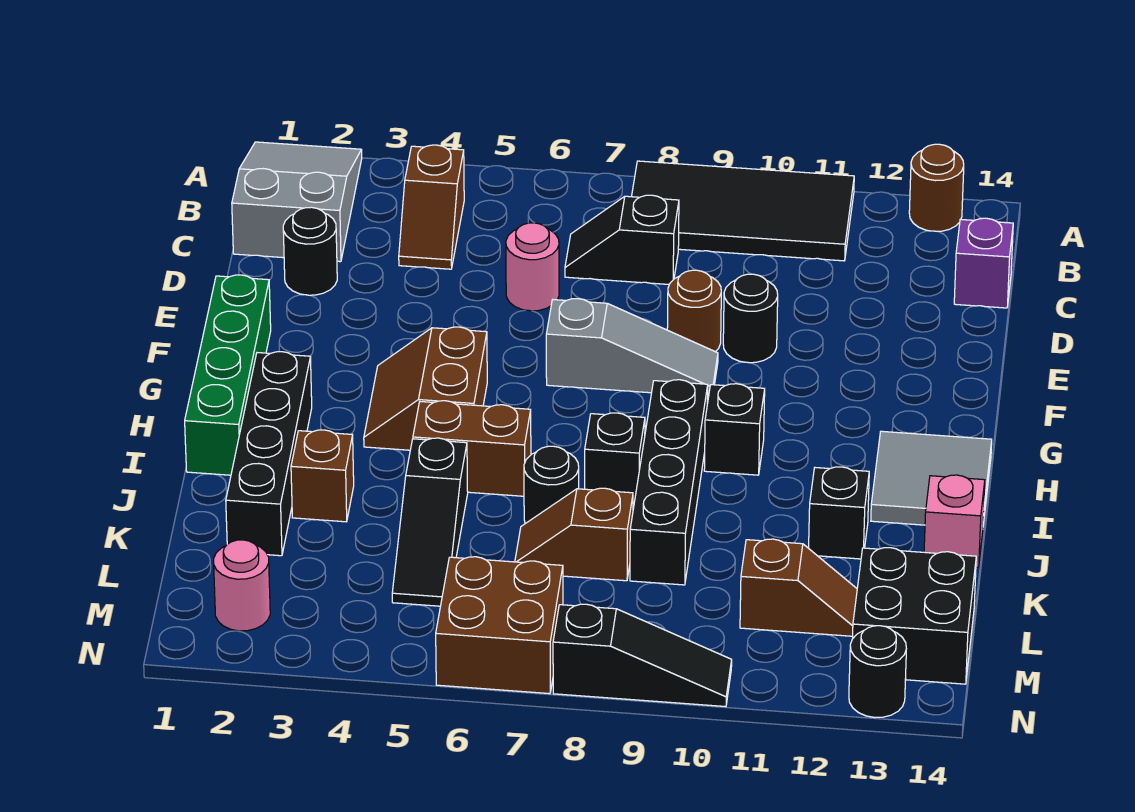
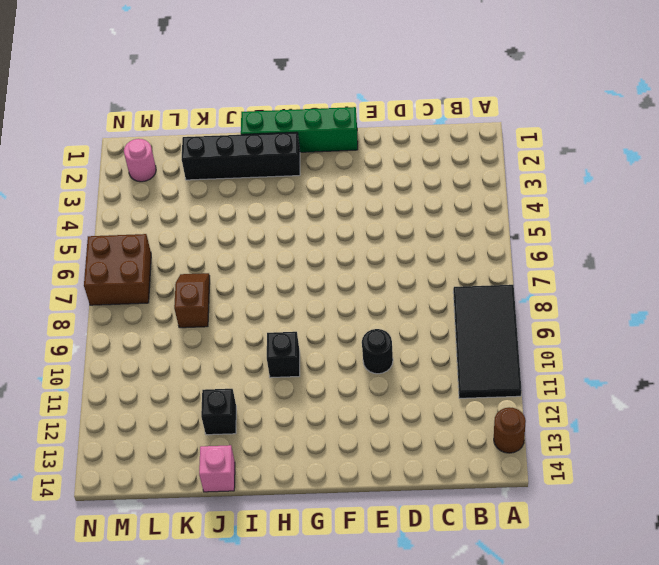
none -> grey slope A1:C2 level 1 top C
none -> brown slope B4:C4 level 1 top B
none -> black slope C7:C8 level 1 top 8
none -> purple brick C14 level 1

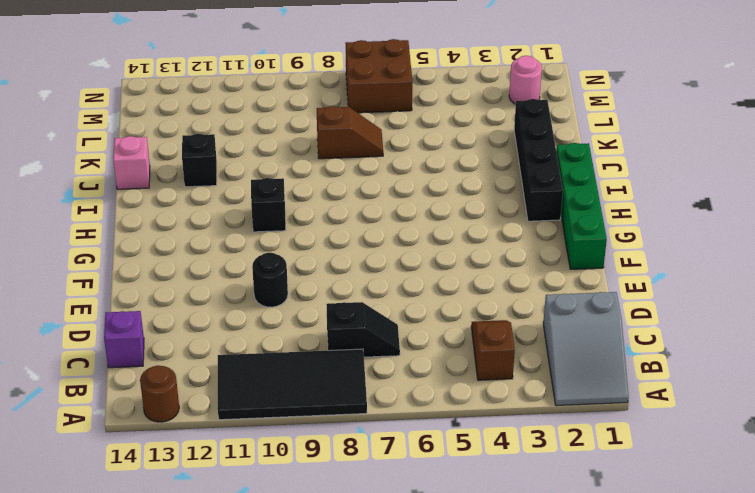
none -> black round brick D2 level 1
none -> pink round brick D6 level 1
none -> brown round brick E9 level 1
none -> grey slope F7:F9 level 1 top 7

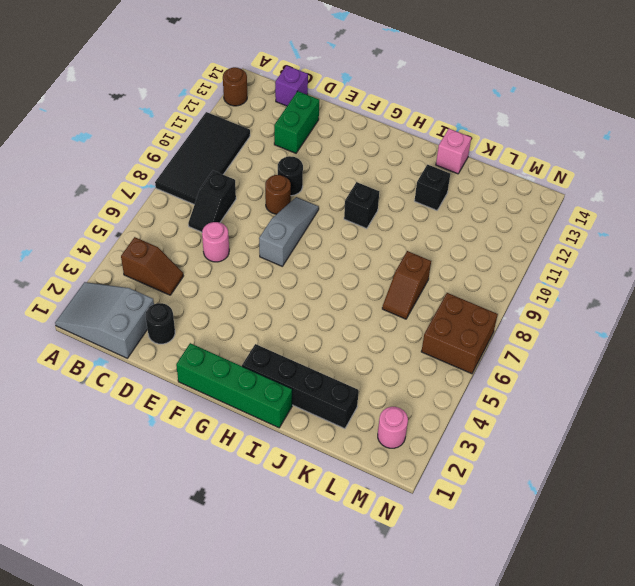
green brick D12:D13 level 1 -> none
none -> brown slope G4:H5 level 1 top 5
none -> black brick H9:K9 level 1
none -> grey tile H13:I14 level 1
none -> brown brick I5:I6 level 1

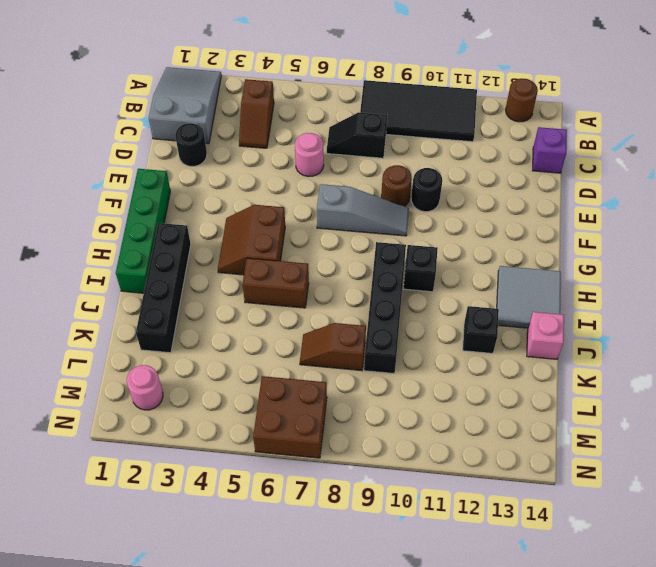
none -> black brick I8 level 1
none -> brown brick J3 level 1
none -> black slope J5:L5 level 1 top J
none -> black round brick J7 level 1

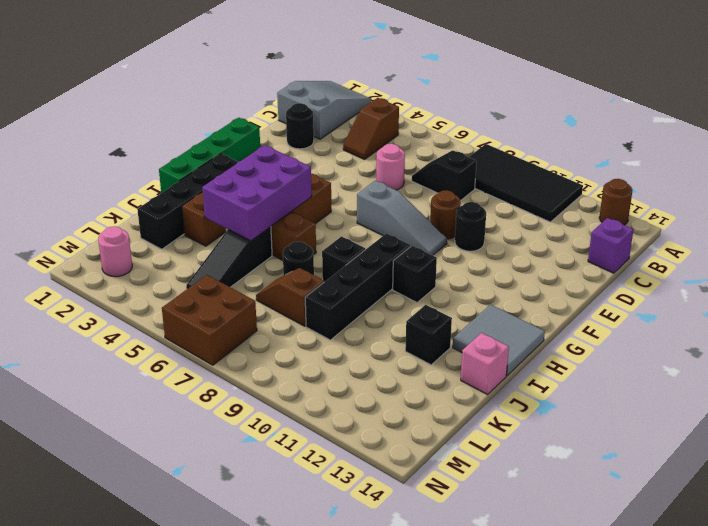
purple brick H4:J5 level 2 -> none
none -> brown slope L11:L12 level 1 top 11
none -> black brick L13:M14 level 1
none -> black slope N8:N10 level 1 top 8
none -> black round brick N13 level 1

